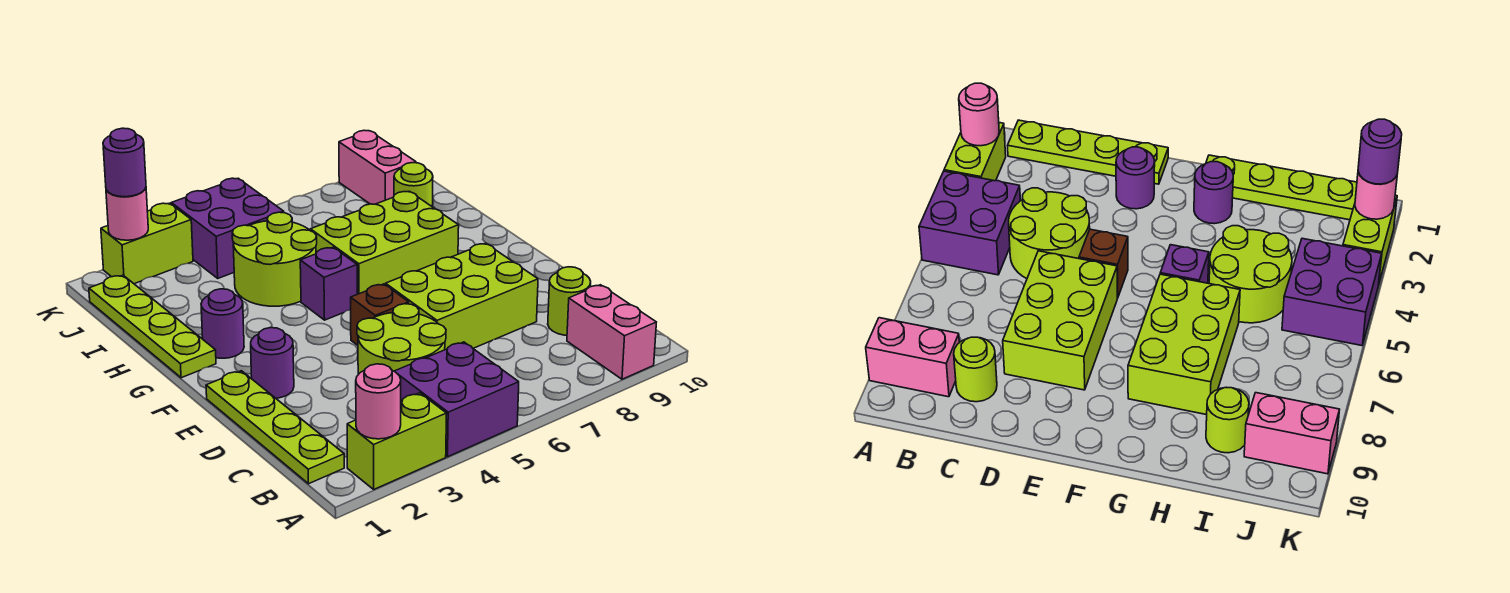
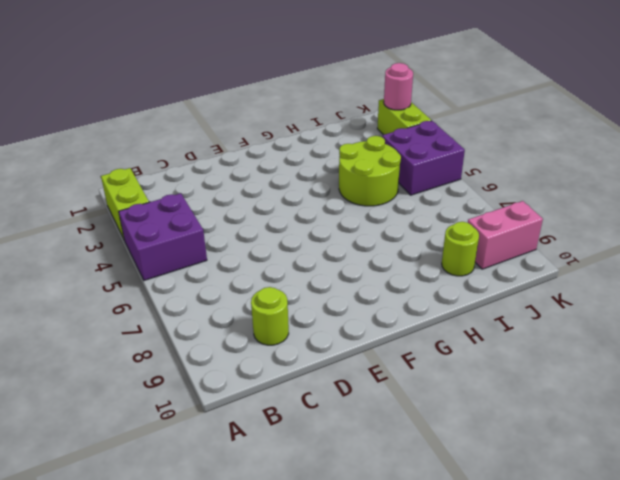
none -> pink brick A9:B9 level 1
none -> lime plate B1:E1 level 1
none -> lime round brick C4:D5 level 1

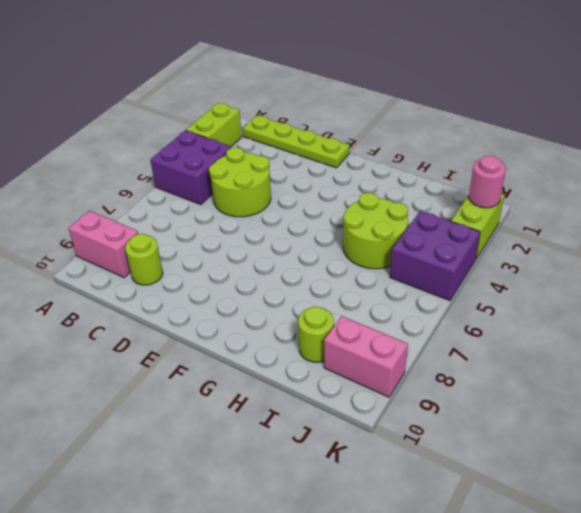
none -> lime brick D6:E8 level 1
none -> purple round brick E2 level 1
none -> brown brick E5 level 1

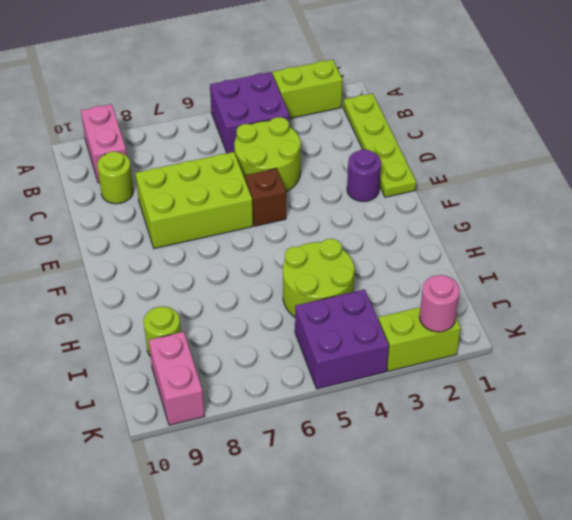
none -> lime plate G1:J1 level 1
none -> purple round brick G2 level 1
none -> purple brick G5 level 1

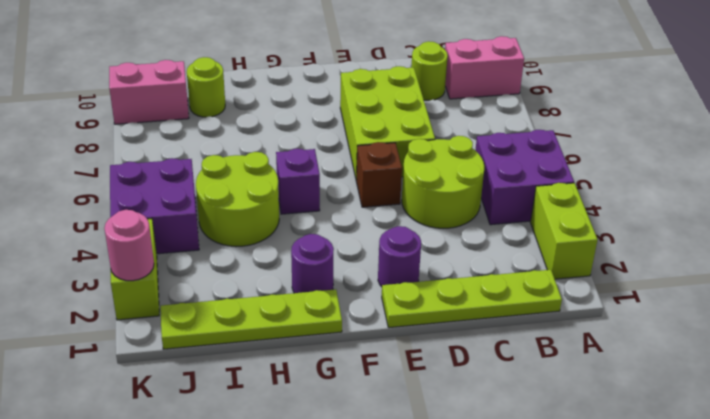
none -> lime brick G6:H8 level 1
none -> pink round brick A2 level 2
none -> purple round brick K2 level 3

